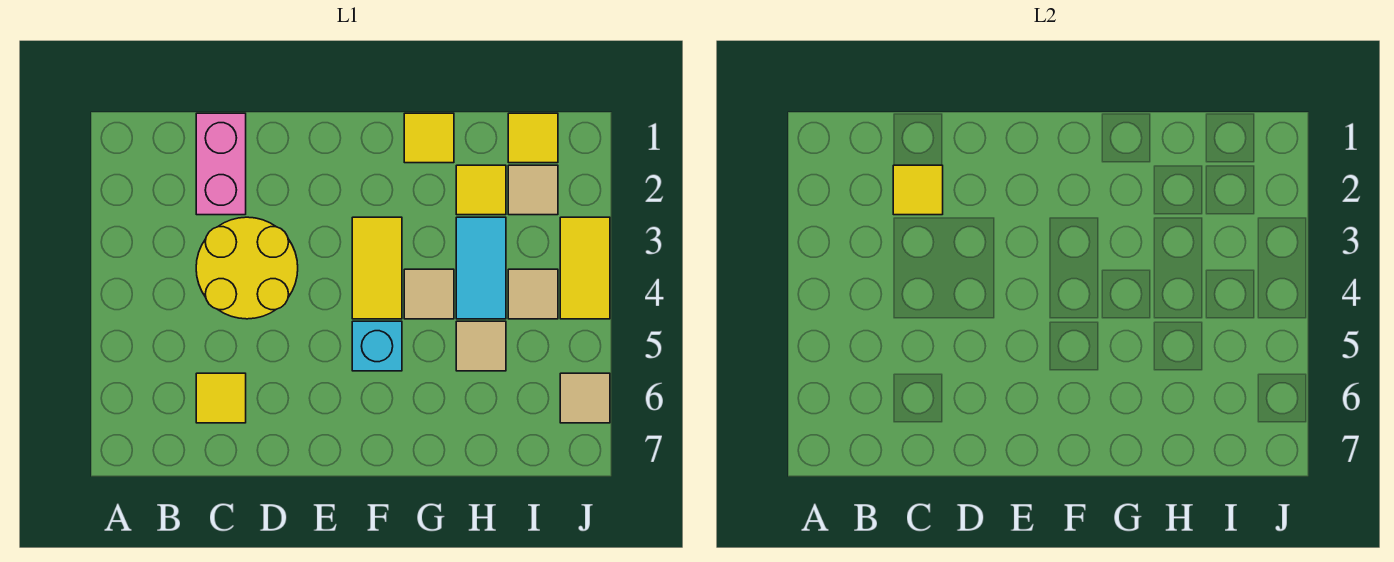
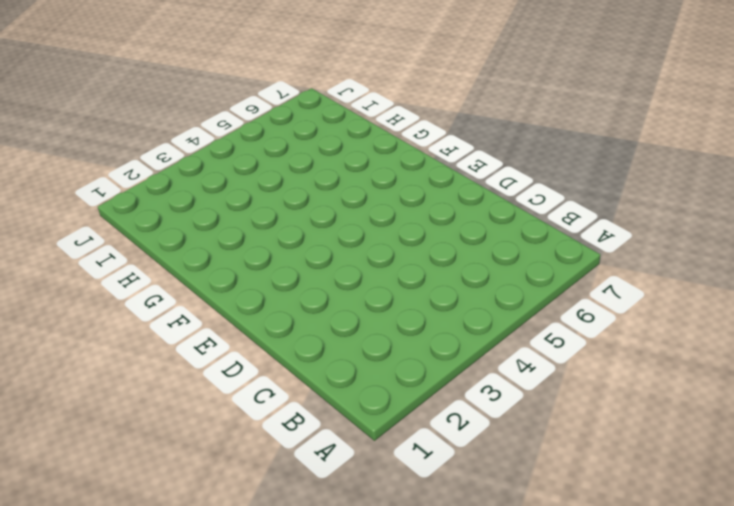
none -> pink brick C1:C2 level 1
none -> yellow round brick C3:D4 level 1
none -> yellow tile C6 level 1

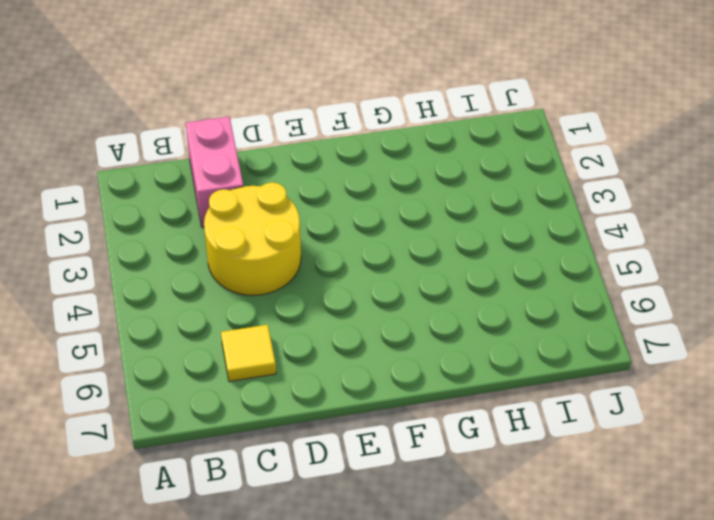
none -> yellow tile F3:F4 level 1
none -> cyan brick F5 level 1
none -> yellow tile G1 level 1

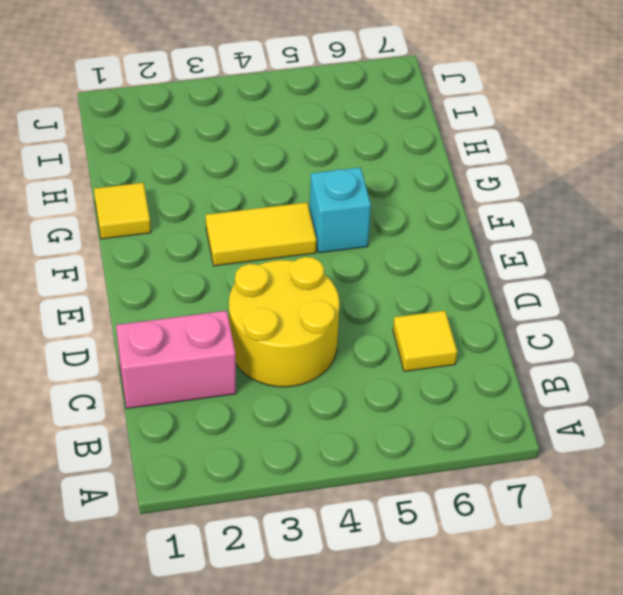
none -> tan tile G4 level 1
none -> yellow tile H2 level 1
none -> cyan tile H3:H4 level 1

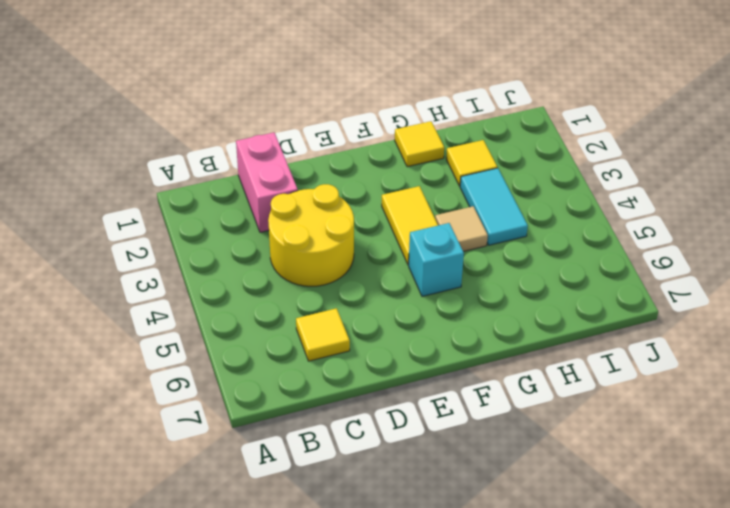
none -> tan tile H5 level 1
none -> yellow tile I1 level 1
none -> tan tile I2 level 1

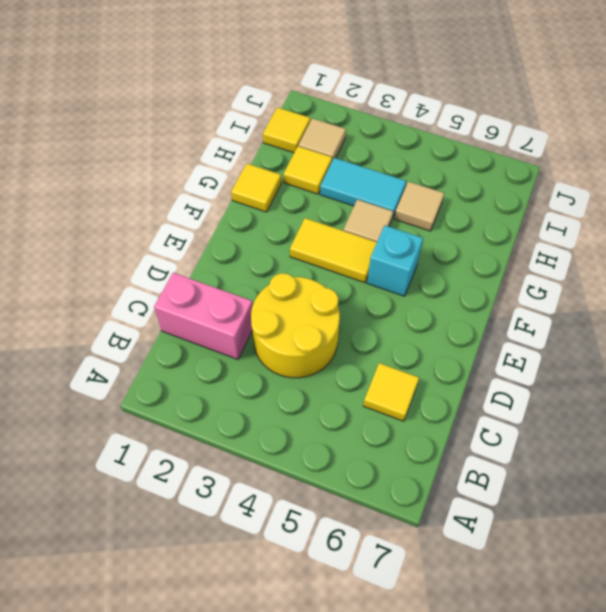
none -> tan tile I4 level 1
none -> yellow tile J3:J4 level 1
none -> tan tile J6 level 1

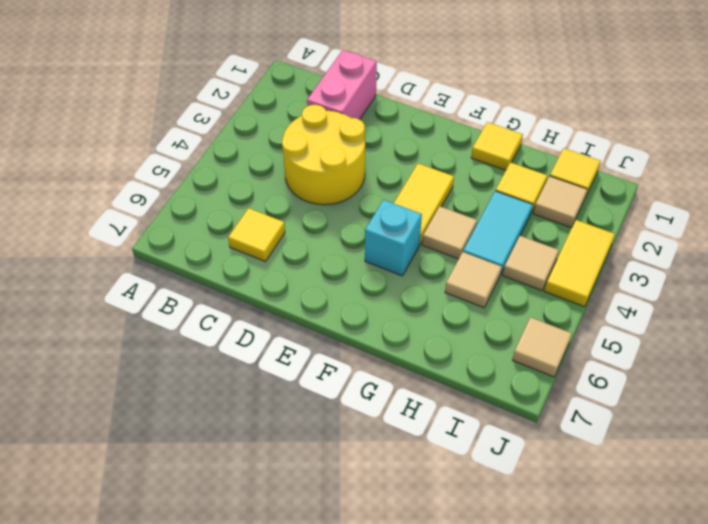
none -> yellow tile C2 level 2

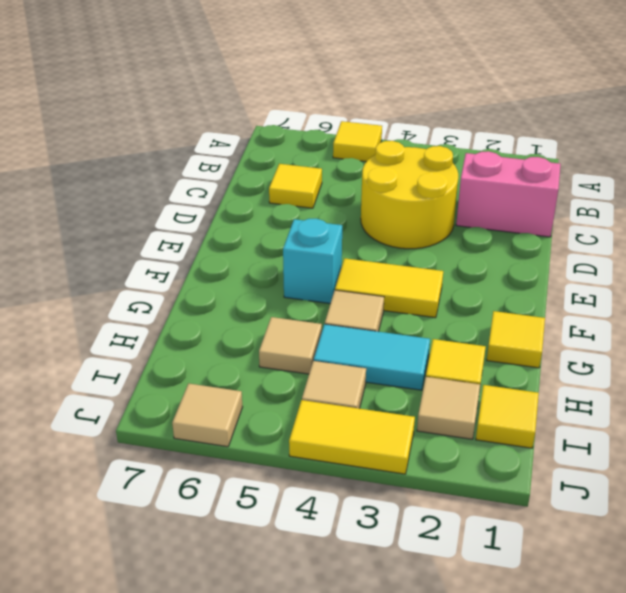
yellow tile A5 level 1 -> yellow tile C2 level 2

